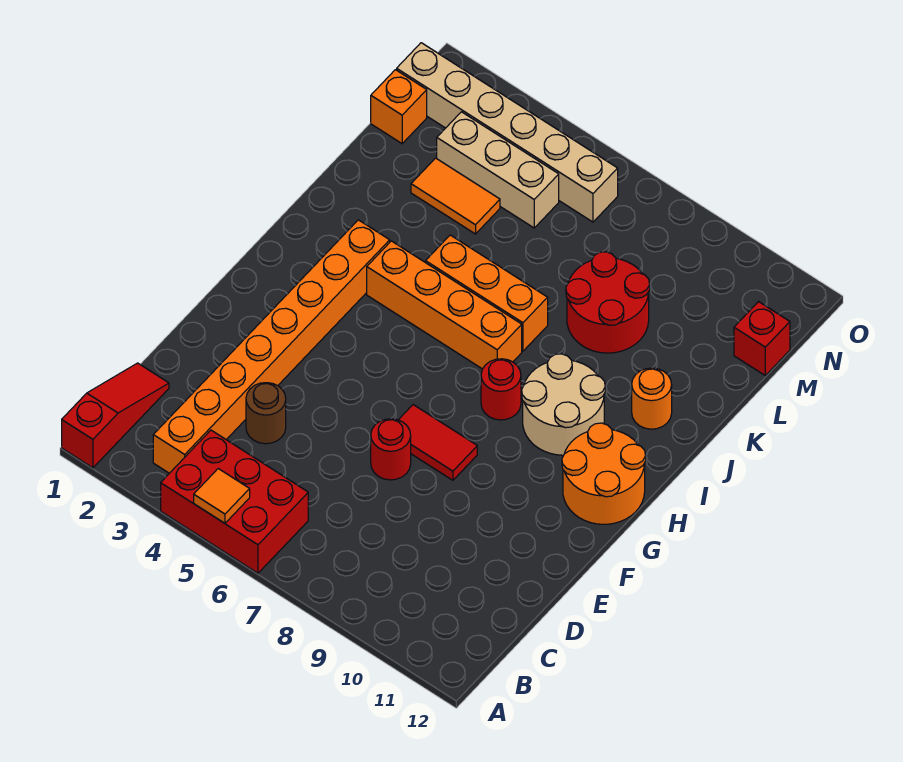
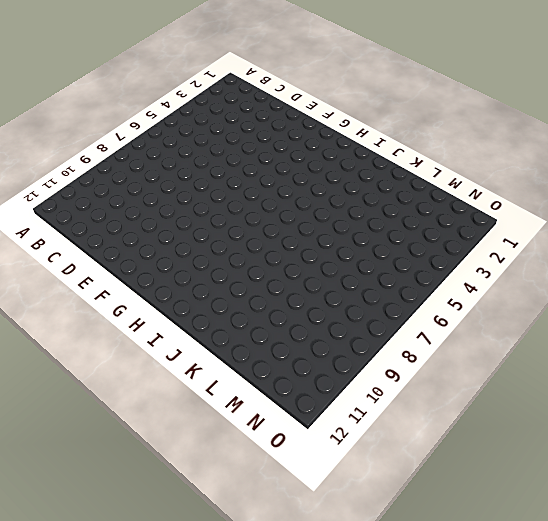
none -> red slope A1:C1 level 1 top A
none -> red brick A4:B6 level 1
none -> orange brick B3:I3 level 1

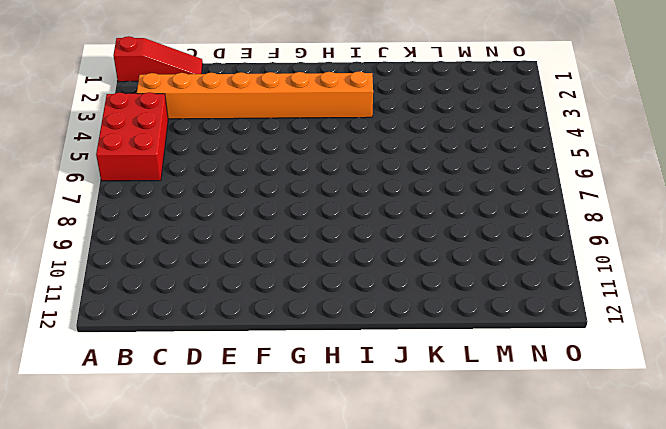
none -> brown round brick D4 level 1
none -> red round brick E7 level 1
none -> red tile F7:F8 level 1

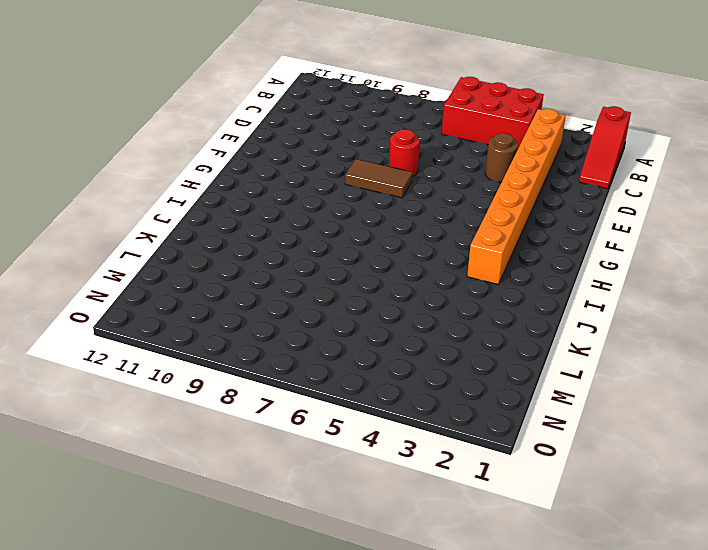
brown tile F7:F8 level 1 -> red tile F7:F8 level 1
none -> orange round brick G11:H12 level 1
none -> red round brick H8 level 1
none -> tan round brick H9:I10 level 1

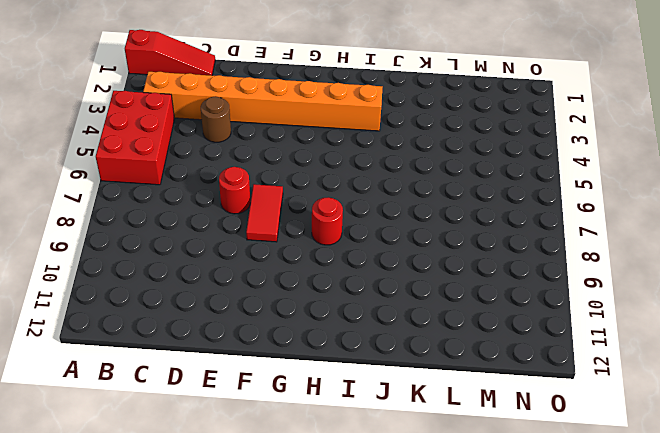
none -> orange round brick G11:H12 level 1
none -> tan round brick H9:I10 level 1
none -> orange brick I4:I7 level 1

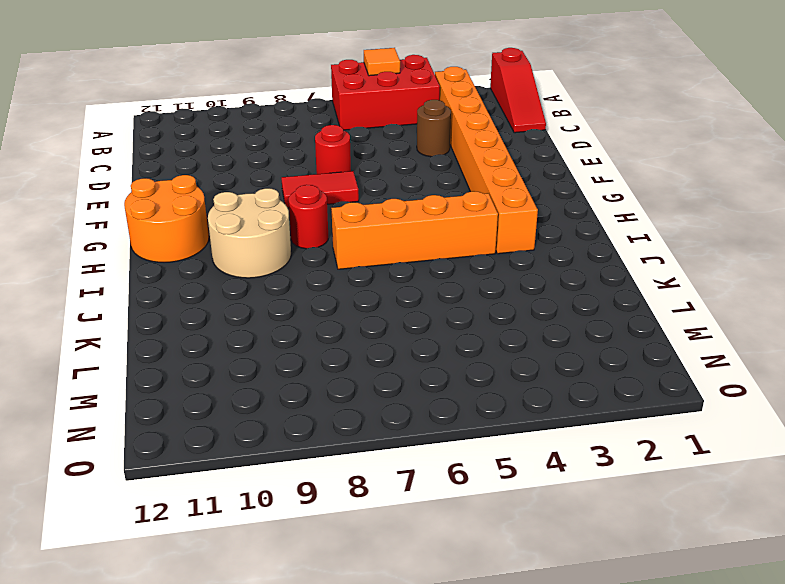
none -> orange brick J5:J7 level 1
none -> orange round brick J11 level 1
none -> red round brick K8:L9 level 1

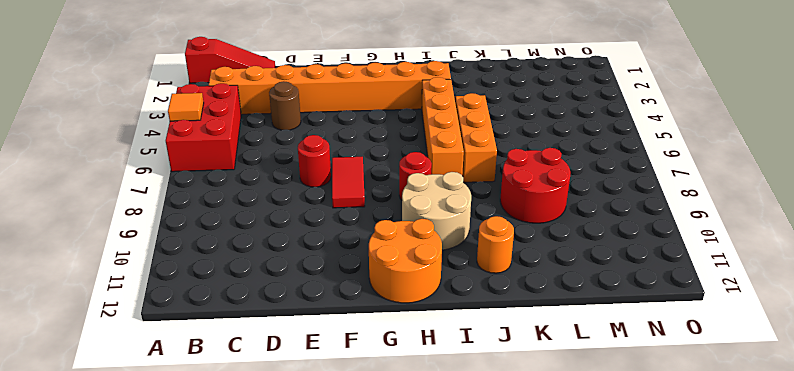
none -> orange tile L3:L4 level 1
none -> orange brick M1 level 1
none -> tan brick M3:M5 level 1

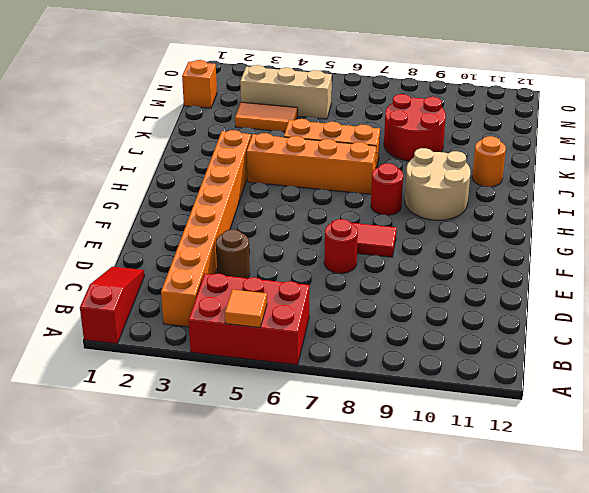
none -> orange round brick G11:H12 level 1
none -> red brick M12 level 1
none -> tan brick N1:N6 level 1

